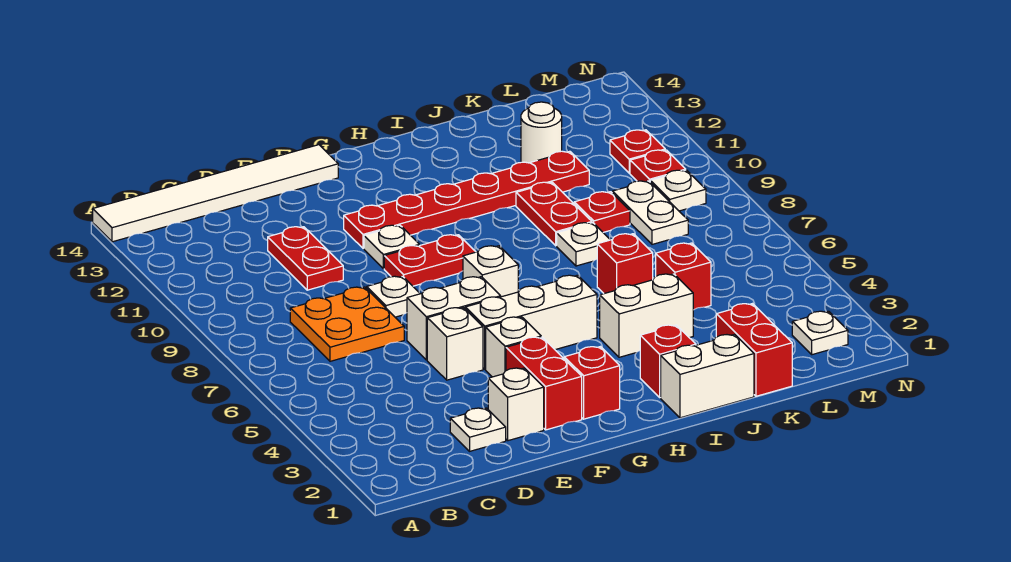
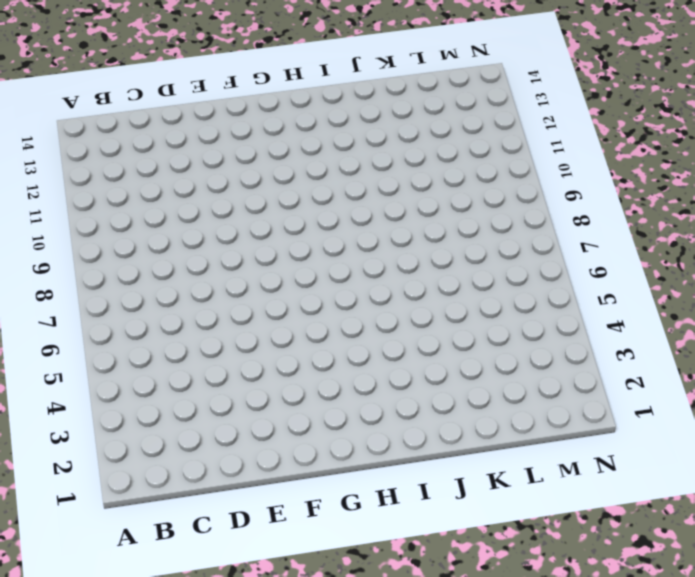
none -> white tile A14:F14 level 1
none -> orange plate C7:D8 level 1
none -> white plate D2 level 1
none -> red plate D10:D11 level 1

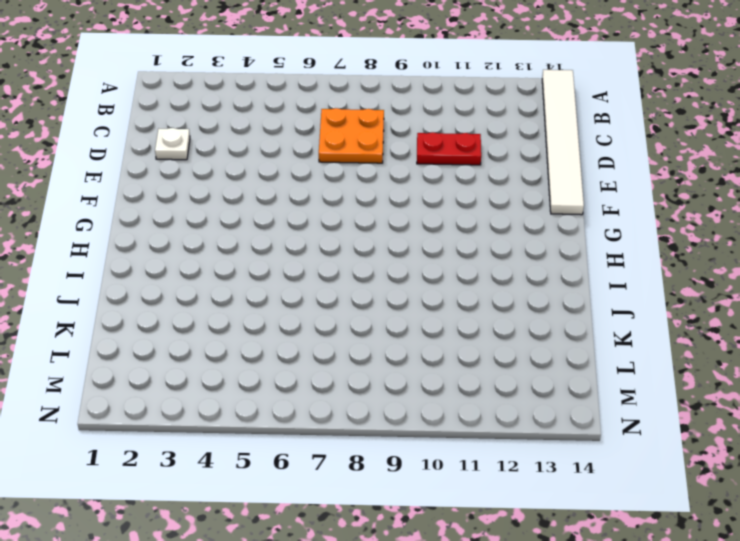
none -> white brick E2 level 1
none -> white brick E5 level 1
none -> white brick E6:F6 level 1
none -> white plate E8 level 1

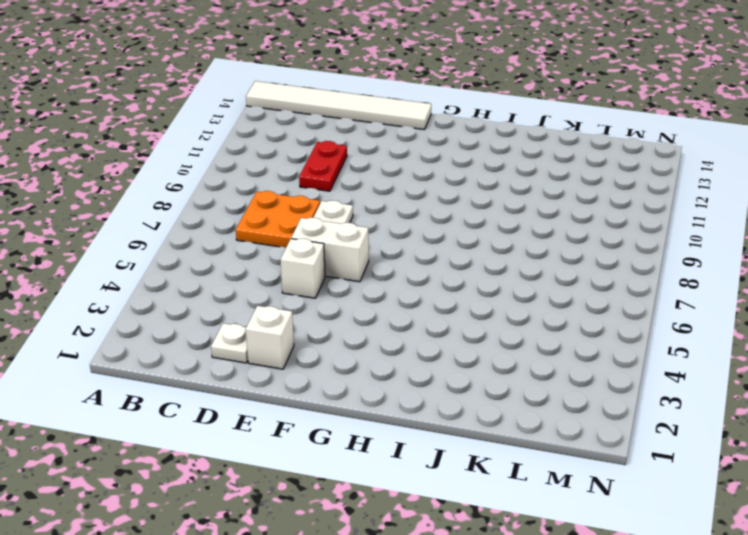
none -> red brick F2:F3 level 1
none -> white brick F4 level 1
none -> white brick F5:H5 level 1
none -> red plate F9:G9 level 1

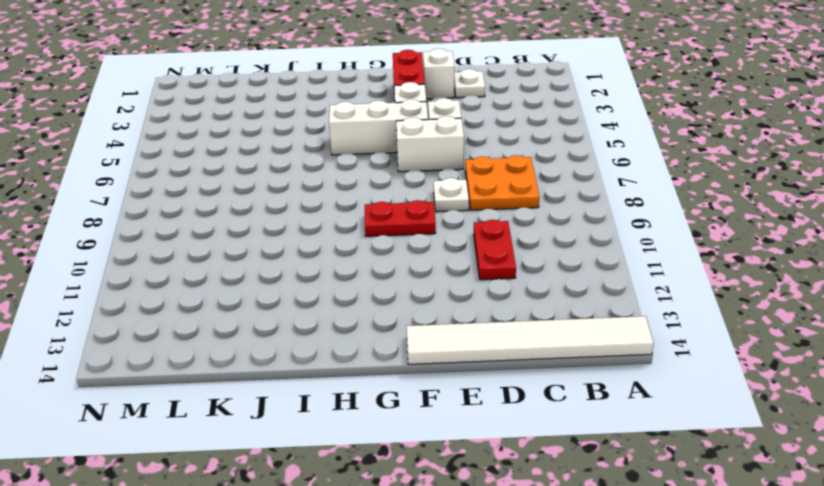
none -> white plate F10 level 1
none -> red plate F11:K11 level 1
none -> red brick G2 level 1
none -> white brick G7 level 1

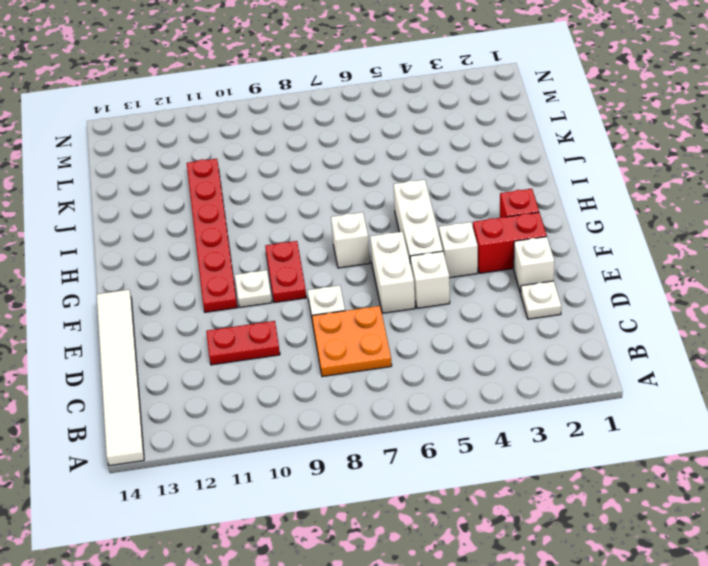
none -> white brick I1:J1 level 1
none -> red brick I2 level 1
none -> white brick I4:J4 level 1
none -> red brick J6 level 1

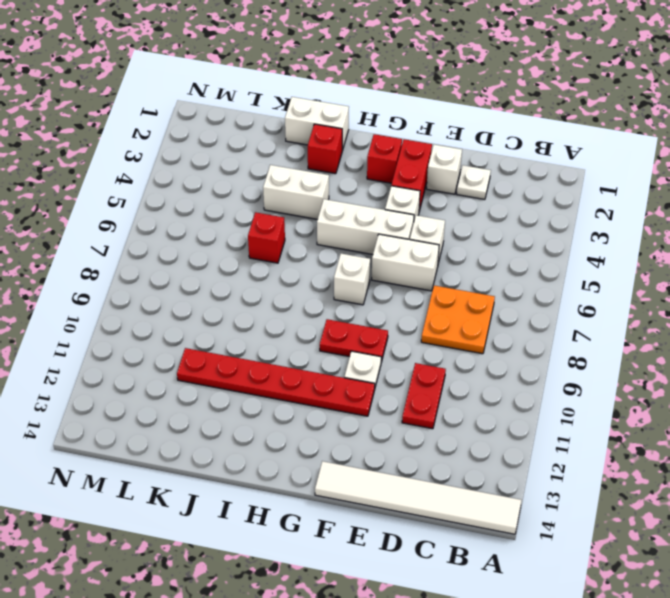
none -> white plate E8 level 1
none -> white plate J8 level 1
none -> red plate J9:J10 level 1
none -> red brick K1:K2 level 1

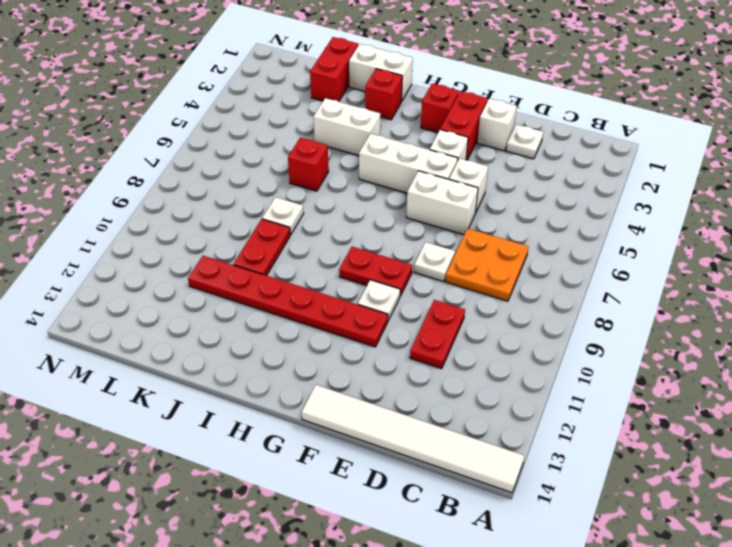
none -> white brick G7 level 1
none -> red brick K5 level 1
none -> red plate K9 level 1
none -> white round brick K12 level 1

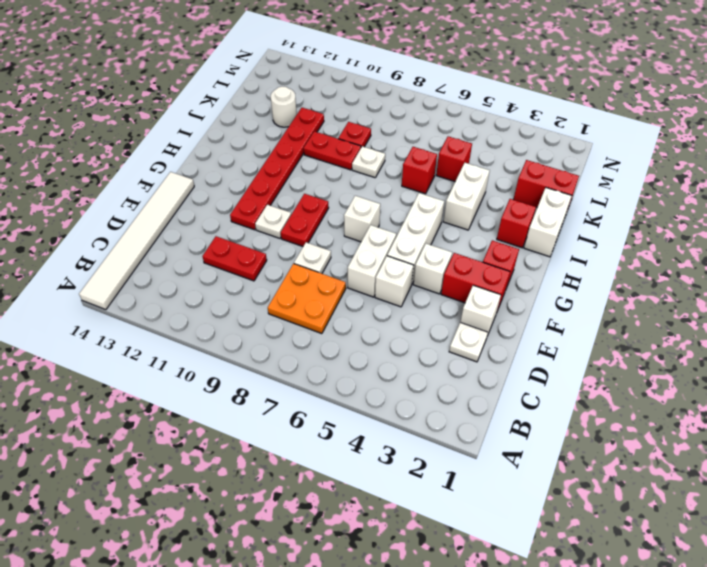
none -> white plate L8:L9 level 1
none -> white plate M2 level 1
none -> white plate M9 level 1
none -> red plate M10 level 1

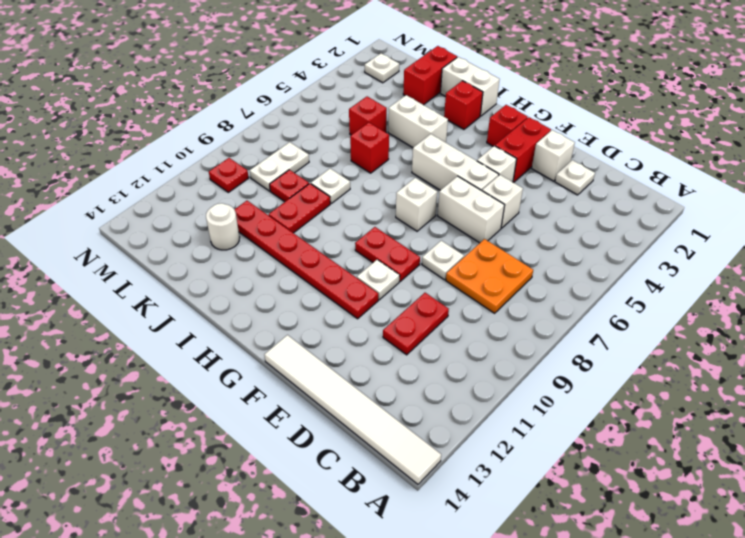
none -> white plate M9 level 1
none -> red plate M11 level 1

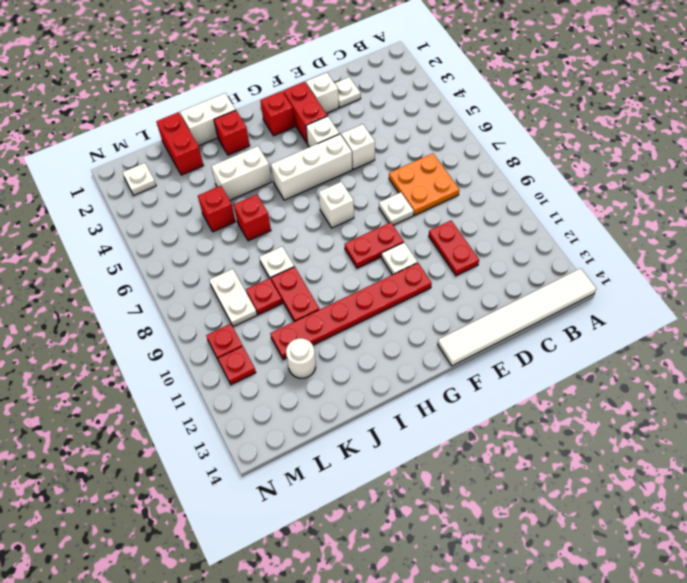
none -> white brick E6:F6 level 1
none -> white plate M9 level 1

